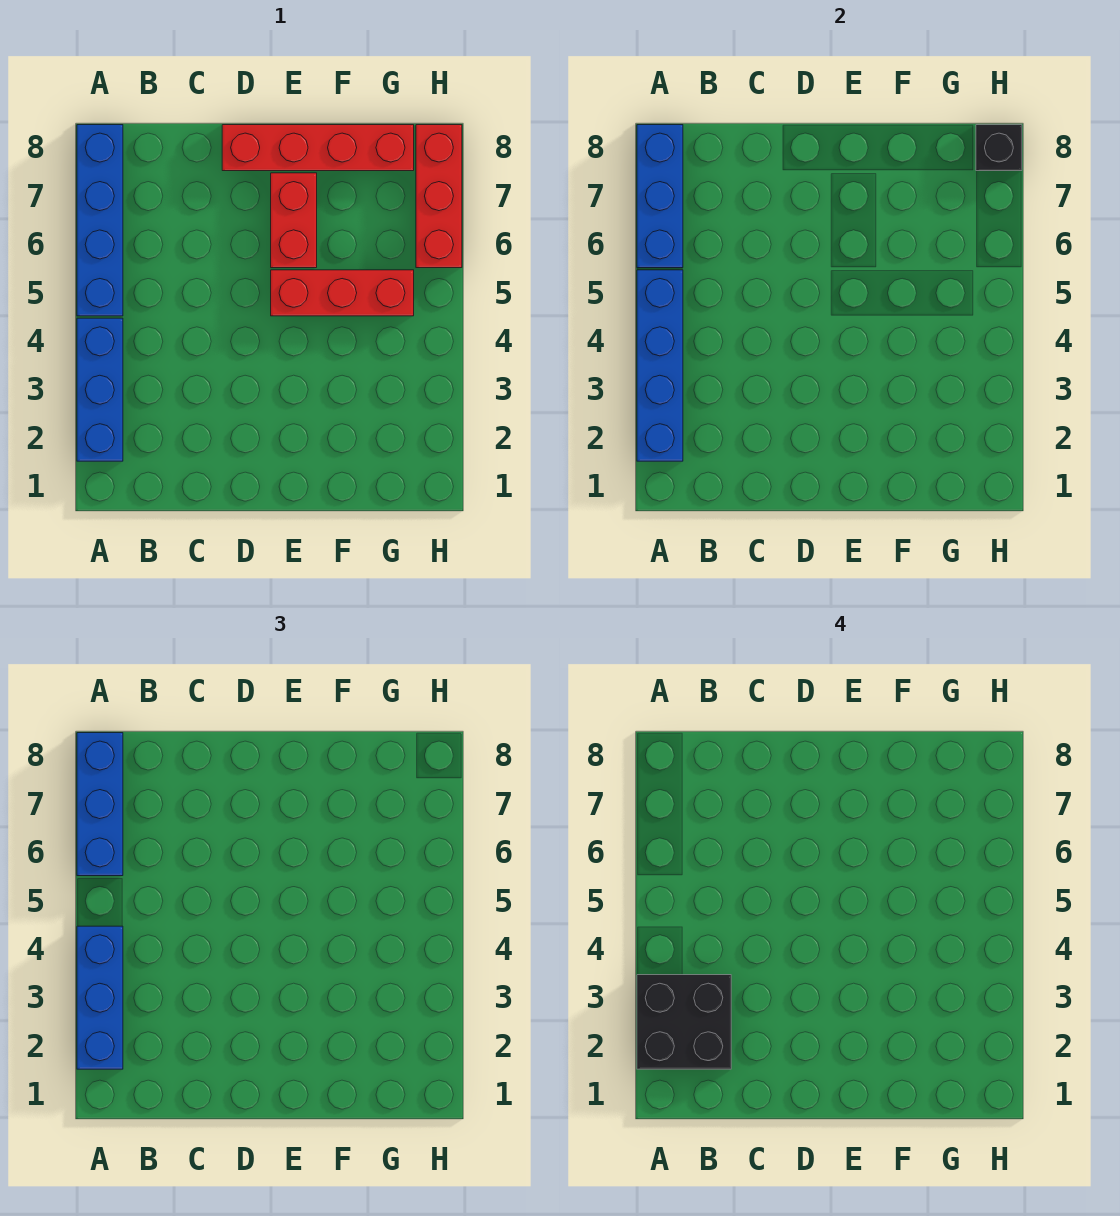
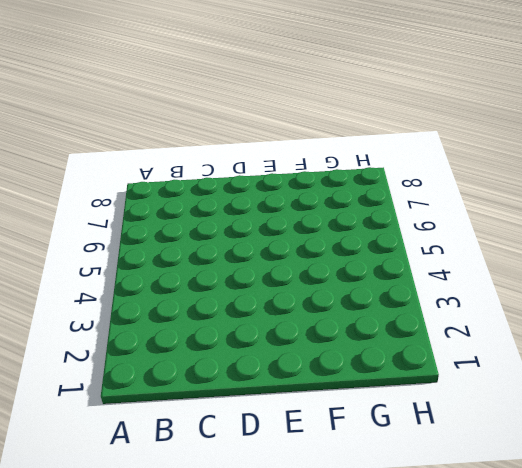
none -> blue brick A2:A4 level 1
none -> blue brick A5:A8 level 1
none -> red brick D8:G8 level 1

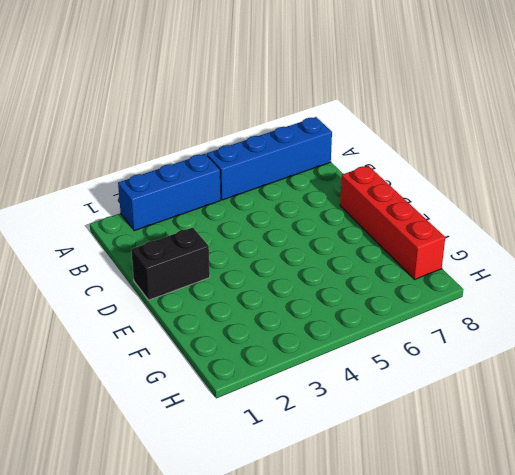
black brick D1:D2 level 1 -> none
none -> red brick E5:G5 level 1
none -> red brick E6:E7 level 1
none -> red brick H6:H8 level 1

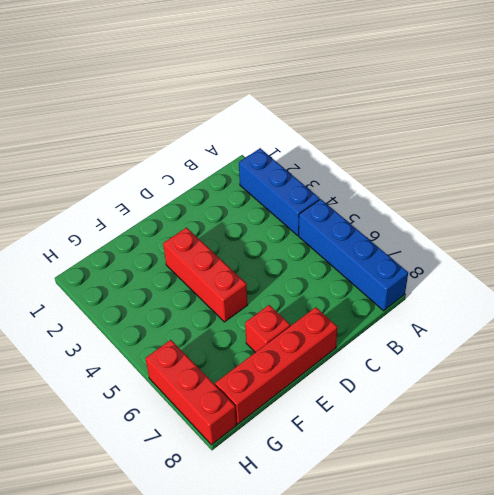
red brick E3:E5 level 1 -> red brick E5:G5 level 1
red brick E7 level 1 -> red brick E6:E7 level 1
none -> blue brick A2:A5 level 2
none -> blue brick A6:A8 level 2
none -> black brick H8 level 2

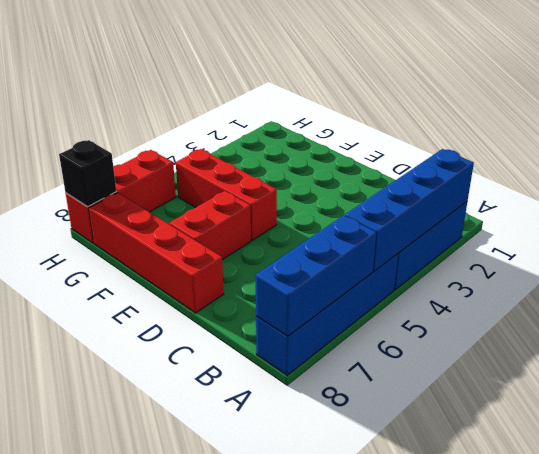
none -> blue brick A2:A4 level 3
none -> blue brick A6:A8 level 3
none -> black brick A2:B3 level 4

